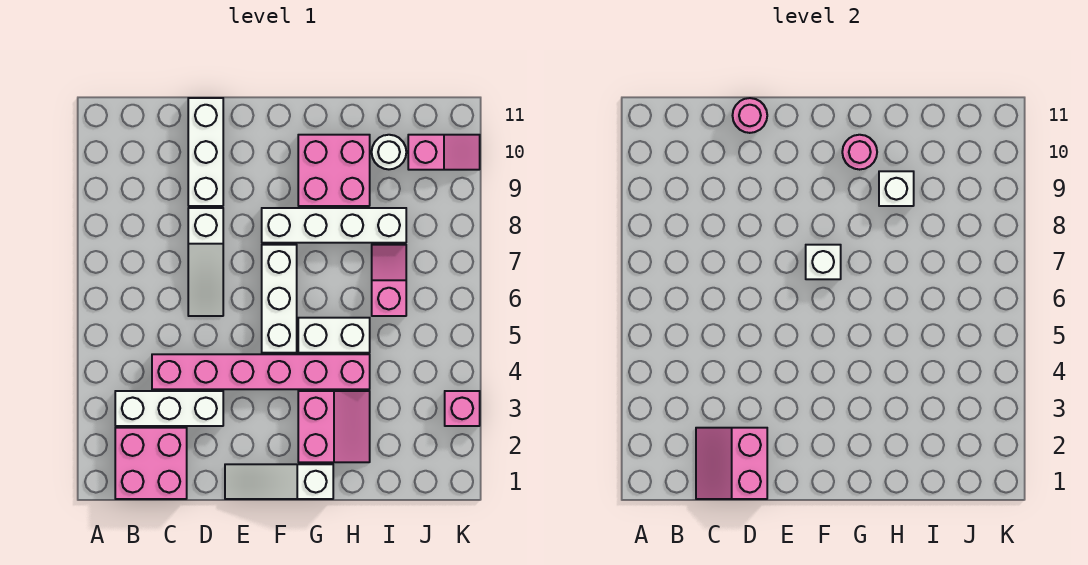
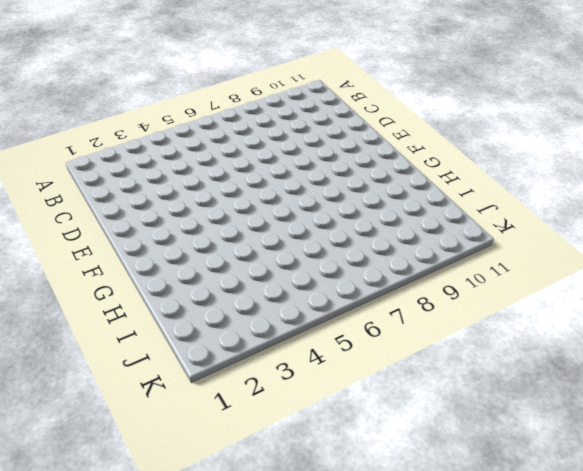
none -> pink brick B1:C2 level 1
none -> white brick B3:D3 level 1
none -> pink brick C4:H4 level 1

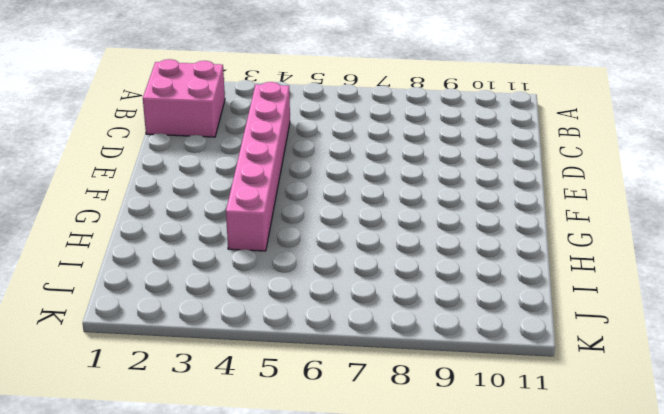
none -> white brick B3:D3 level 1
none -> white slope D6:D8 level 1 top 8
none -> white brick D9:D11 level 1

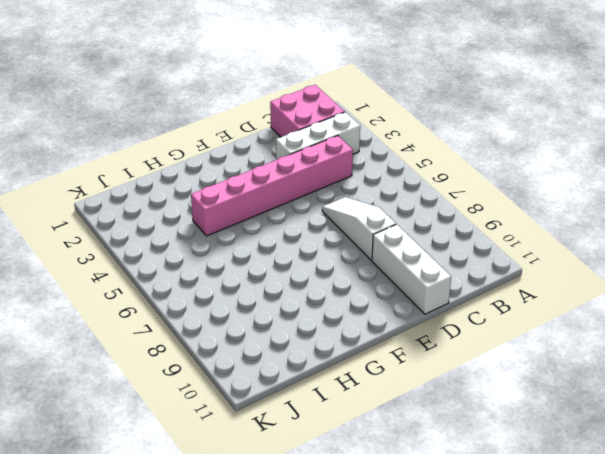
none -> white slope E1:G1 level 1 top G
none -> white brick F5:F7 level 1
none -> white brick F8:I8 level 1

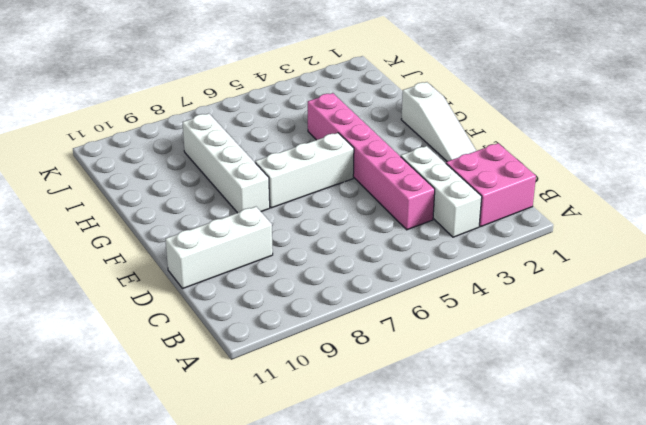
none -> white slope D6:D8 level 1 top 8
none -> pink slope G2:H3 level 1 top G
none -> white brick G5:H5 level 1

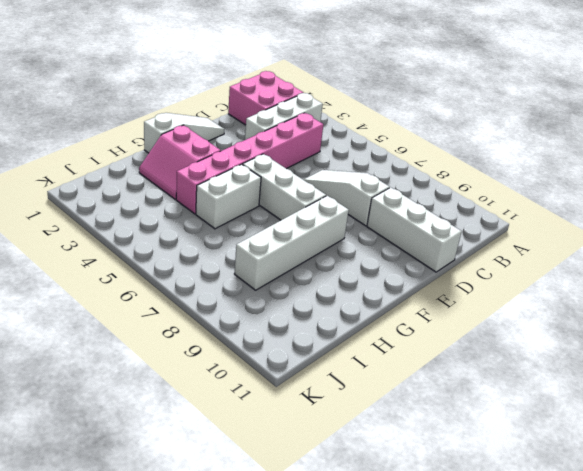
none -> pink brick G9:H10 level 1
none -> pink slope I6:I7 level 1 top 6
none -> white round brick I10 level 1

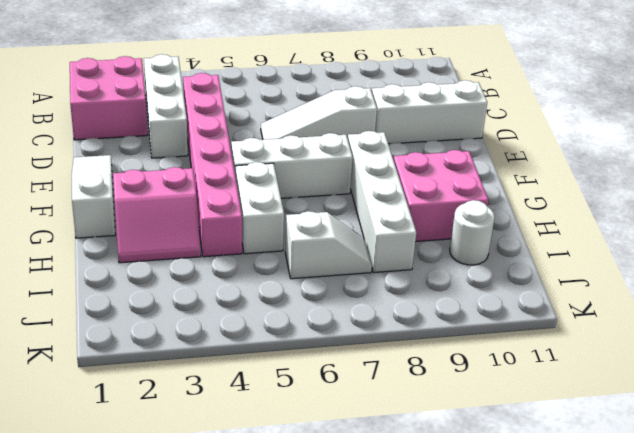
white slope I6:I7 level 1 top 6 -> pink slope I6:I7 level 1 top 6
none -> pink slope J10:K10 level 1 top J
none -> pink brick K3 level 1
none -> pink slope C1:D2 level 2 top D

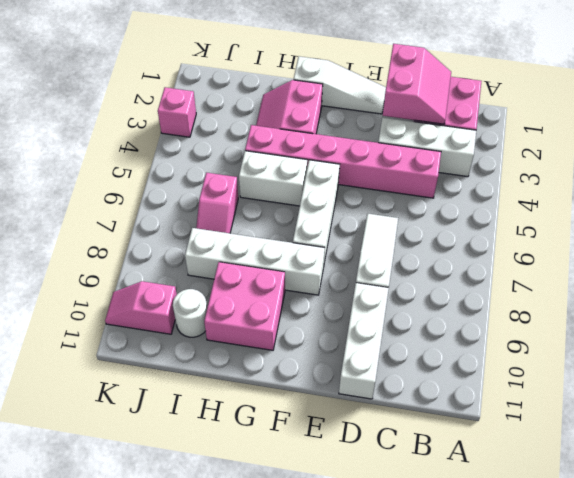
none -> pink round brick D11 level 2
none -> white brick F7 level 2
none -> pink round brick G10 level 2

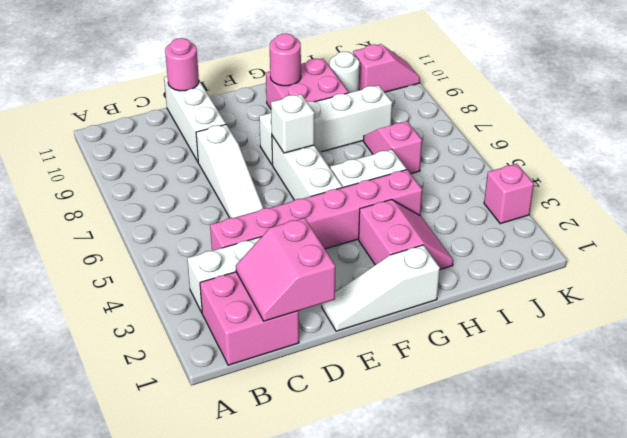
none -> white brick H9 level 2

